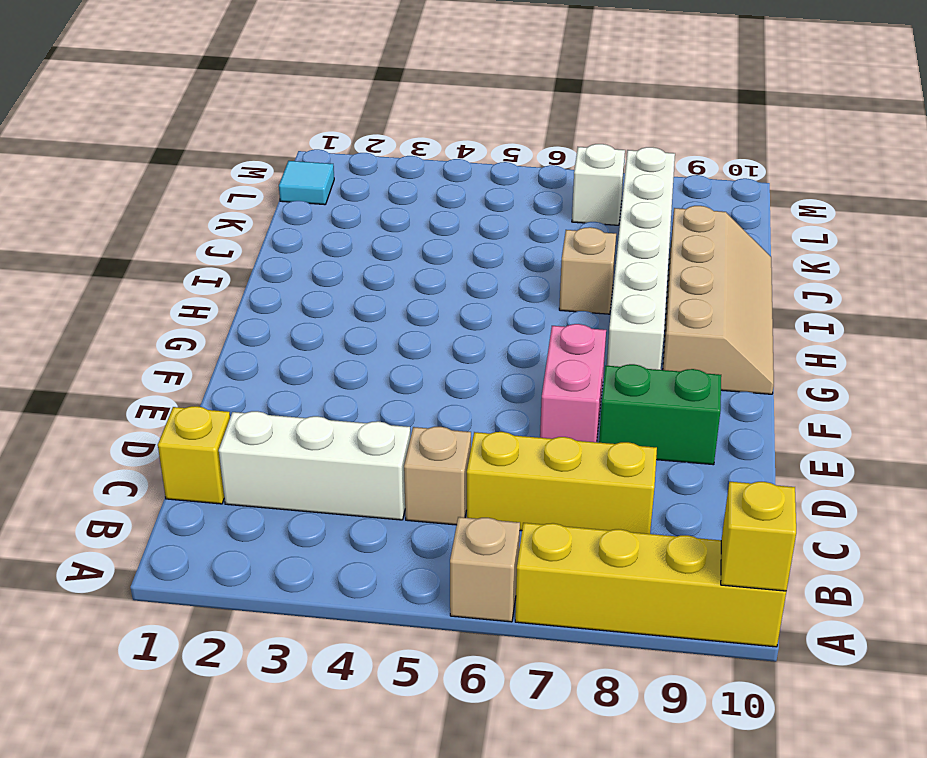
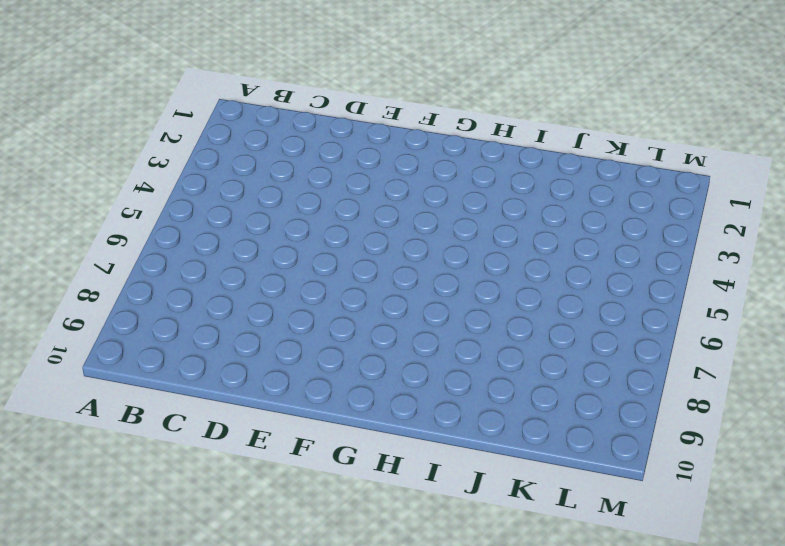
none -> tan brick A6 level 1
none -> yellow brick A7:A10 level 1
none -> yellow brick C1 level 1

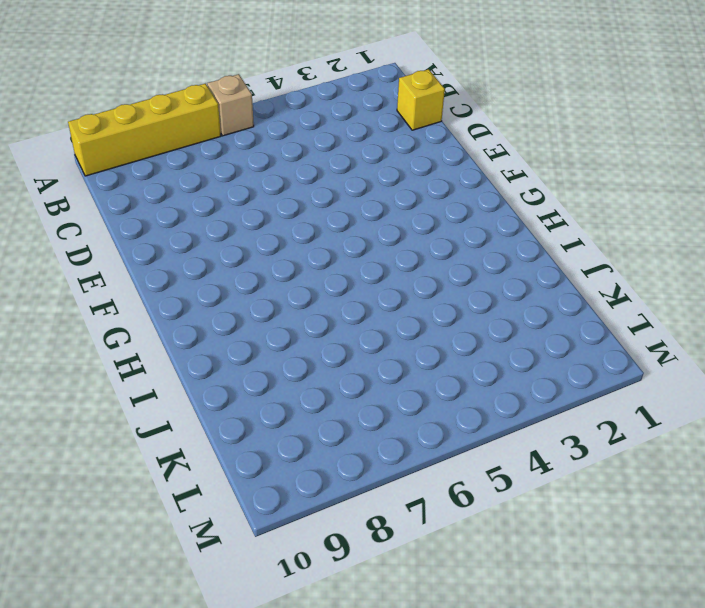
none -> white brick C2:C4 level 1
none -> tan brick C5 level 1
none -> yellow brick C6:C8 level 1

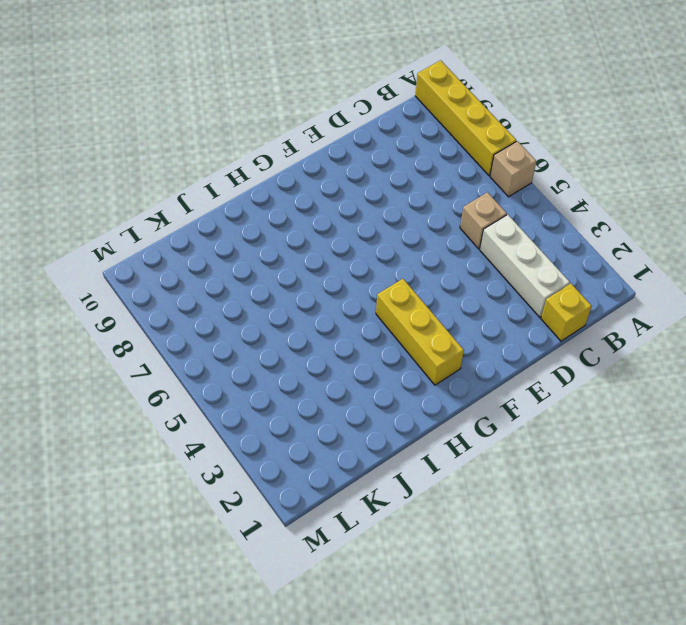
yellow brick G2:G4 level 1 -> yellow brick C6:C8 level 1
none -> pink brick E7:F7 level 1
none -> green brick E8:E9 level 1
none -> white brick G8:L8 level 1

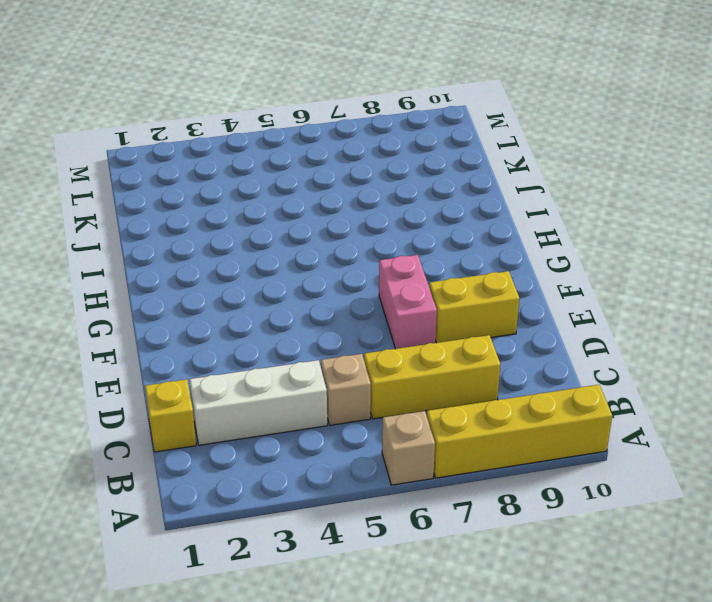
yellow brick E8:E9 level 1 -> green brick E8:E9 level 1
none -> white brick G8:L8 level 1
none -> tan slope G9:J10 level 1 top 9
none -> tan brick I7 level 1

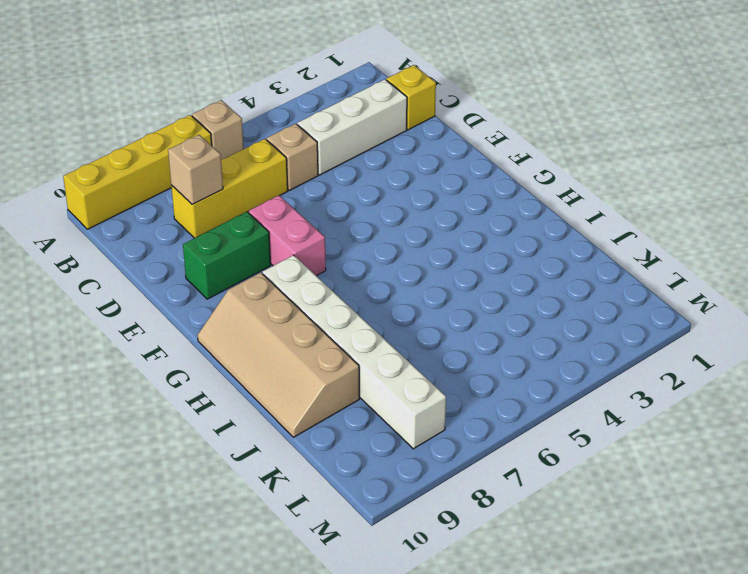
tan brick C8 level 2 -> tan brick I7 level 1
none -> cyan tile L1 level 1
none -> white brick L7 level 1
none -> yellow brick A10 level 2

